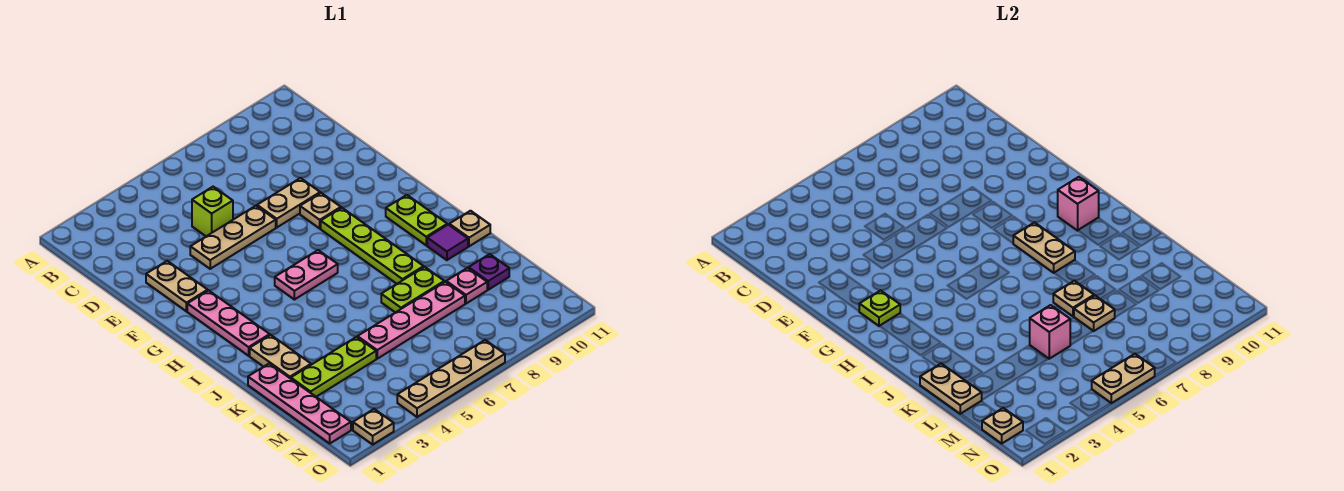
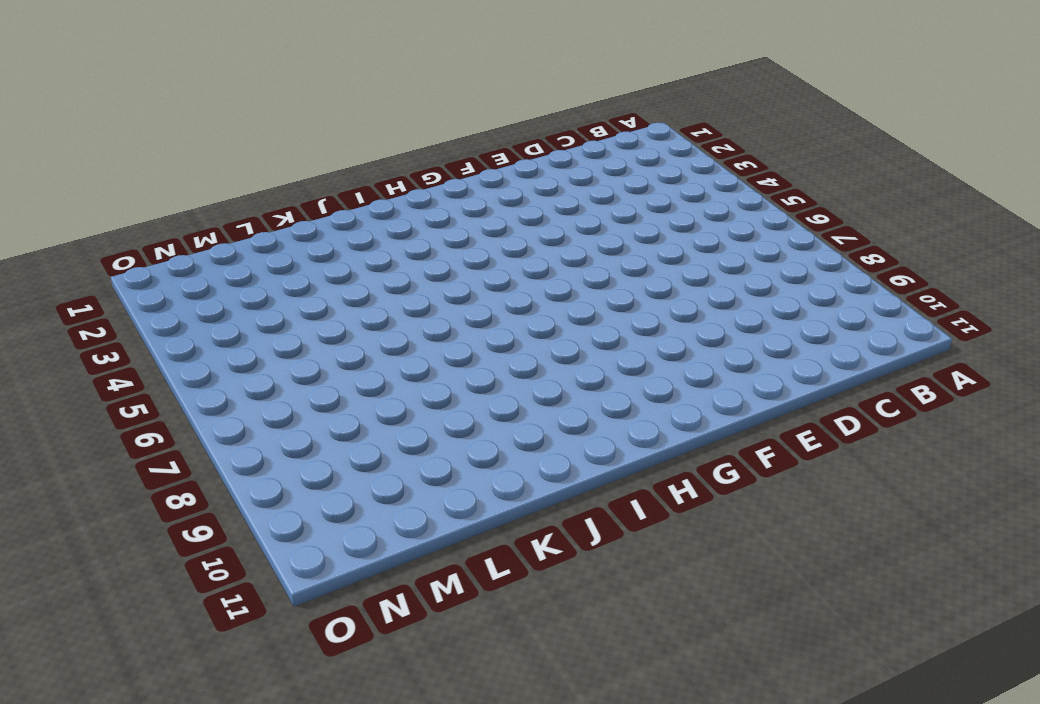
none -> lime brick D5 level 1
none -> tan plate E2:F2 level 1
none -> tan plate E4:E6 level 1

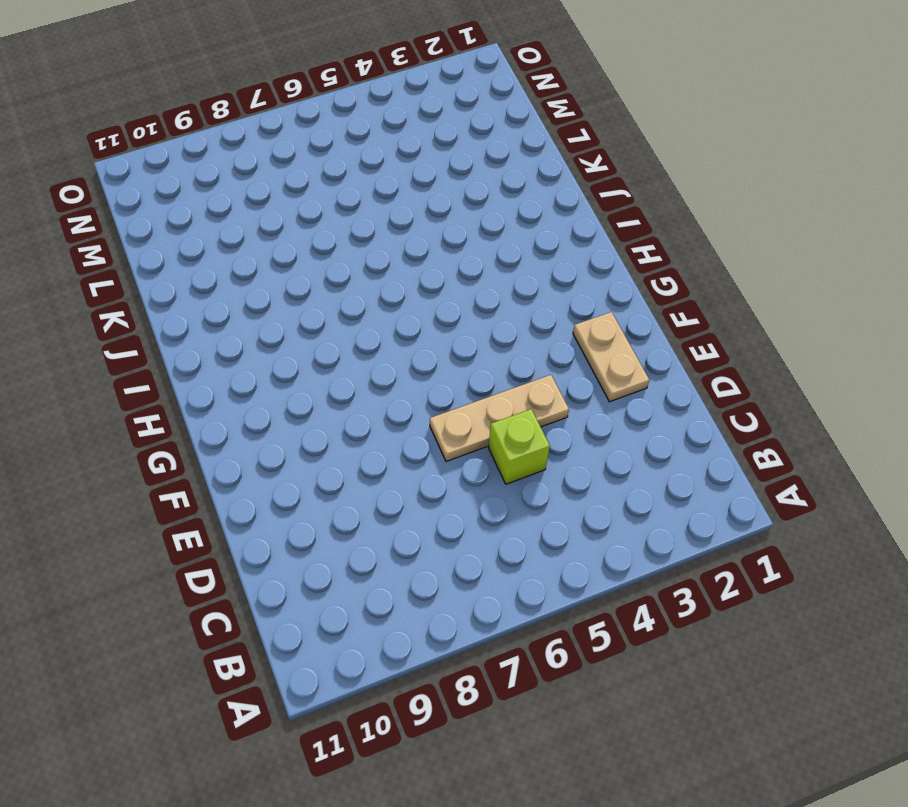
none -> tan plate E7:E8 level 1
none -> tan plate F8 level 1
none -> pink plate G2:I2 level 1

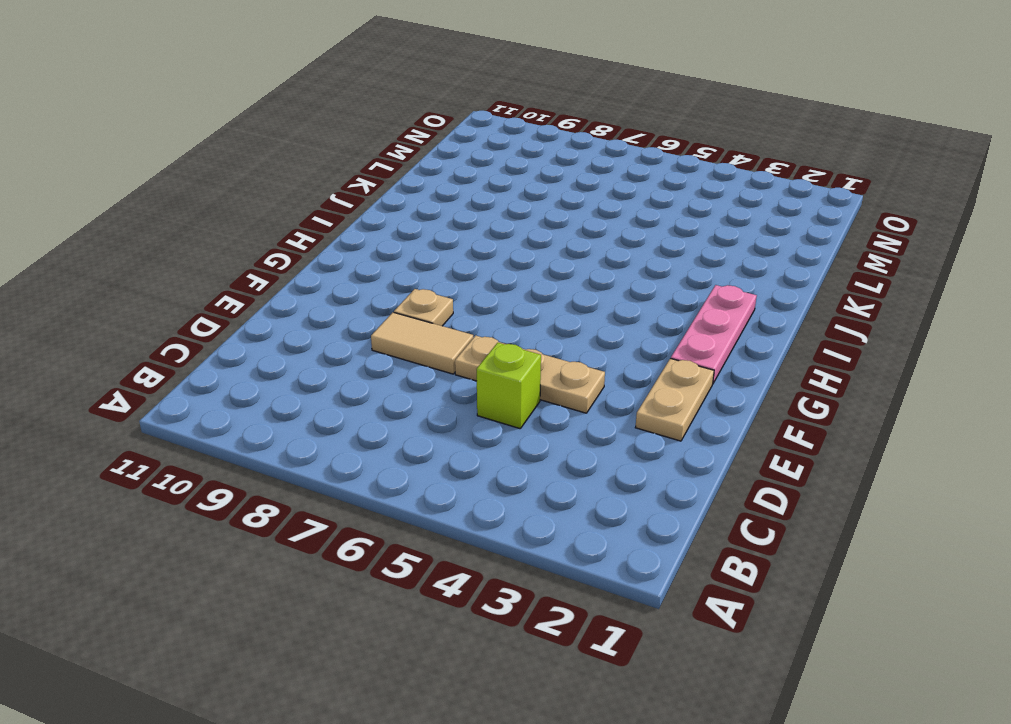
tan tile E7:E8 level 1 -> tan plate E7:E8 level 1
none -> lime plate G8:J8 level 1
none -> pink plate H5:H6 level 1
none -> lime plate H10:I10 level 1

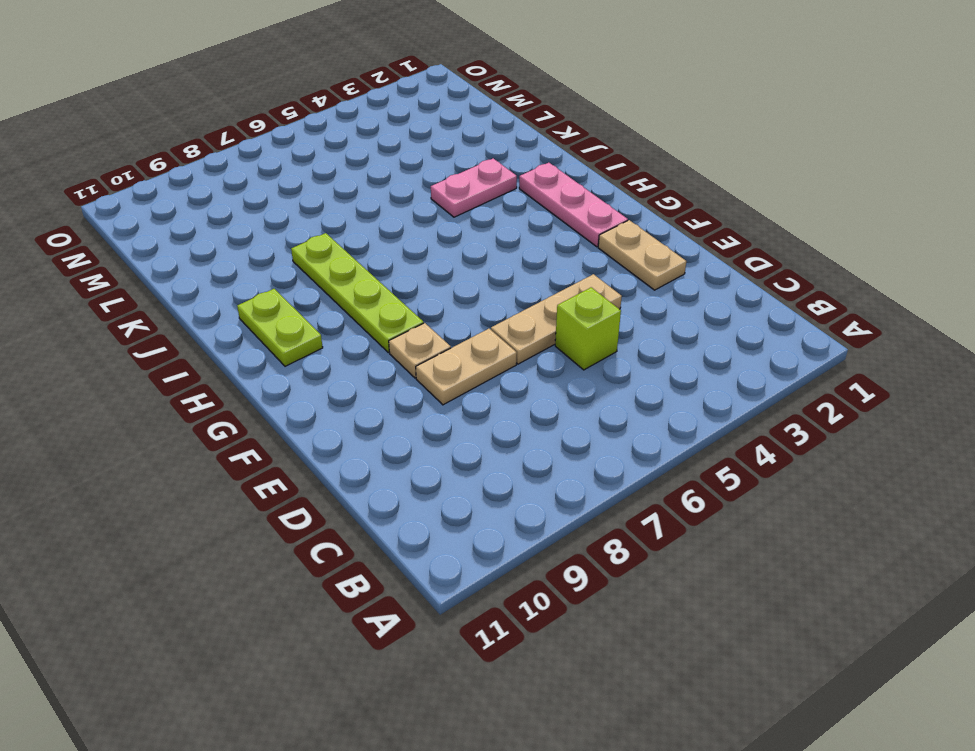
pink plate J3:J4 level 1 -> pink plate H5:H6 level 1
none -> tan plate J2:K2 level 1
none -> purple tile J10 level 1
none -> tan plate J11 level 1

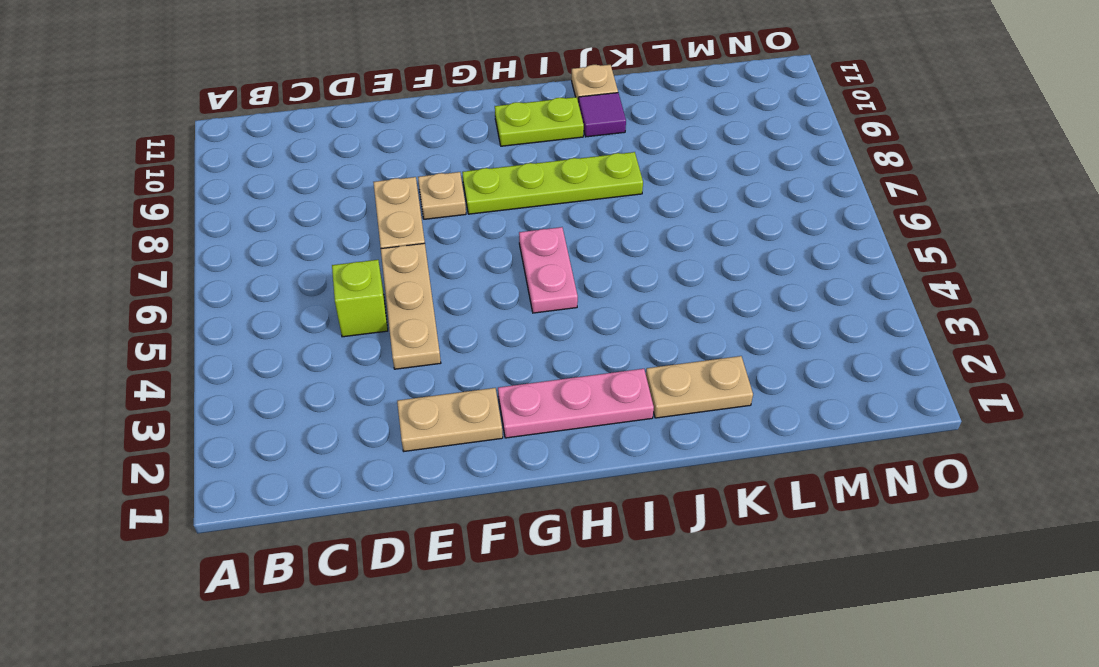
none -> pink plate K1:N1 level 1
none -> lime plate K7:K8 level 1
none -> lime plate L2:L4 level 1

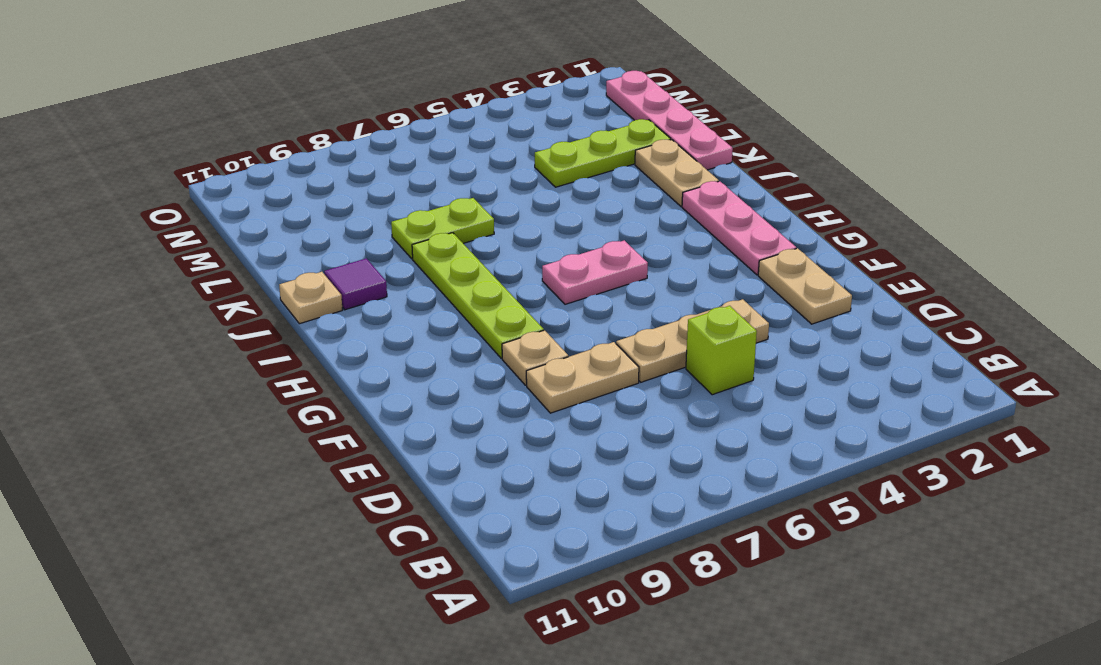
none -> lime plate H10:I10 level 1
none -> pink plate L5:L8 level 1
none -> pink plate L9 level 1

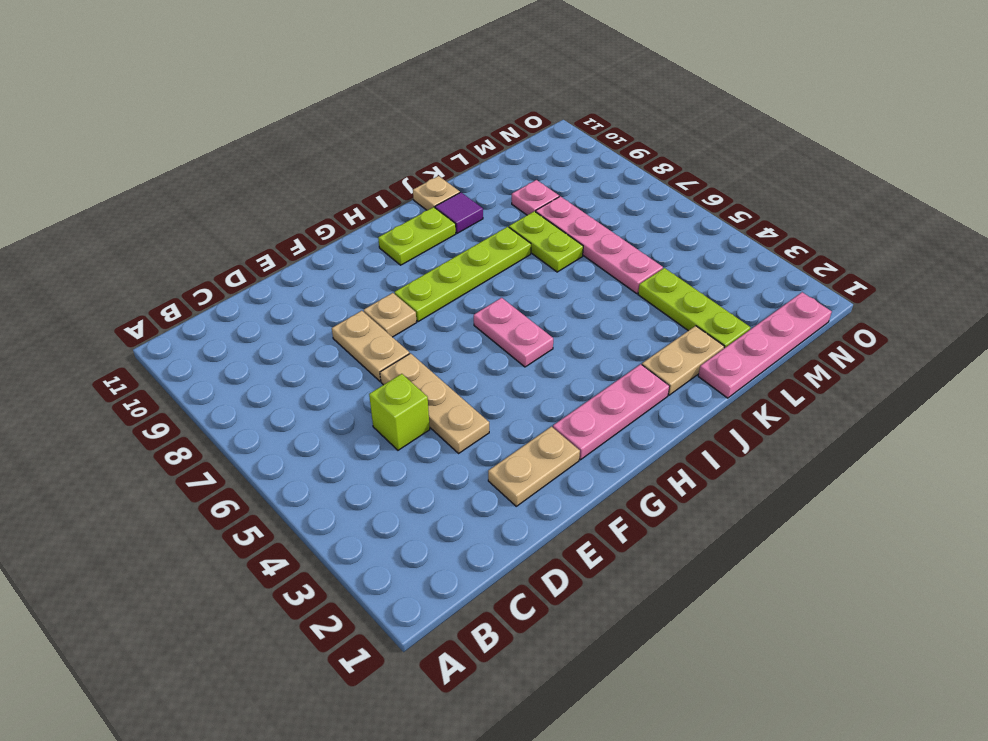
none -> purple plate L10 level 1
none -> tan plate O2 level 1
none -> tan plate O4:O7 level 1

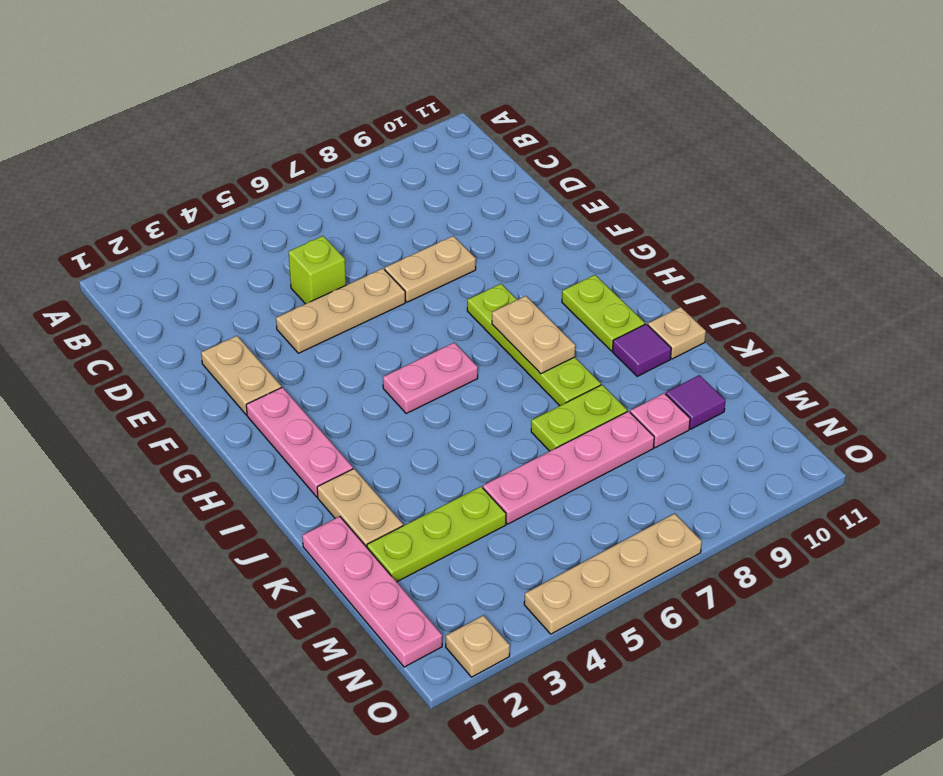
purple tile L10 level 1 -> purple plate L10 level 1
none -> tan plate F8 level 1
none -> lime plate G2 level 2
none -> pink brick H10 level 2

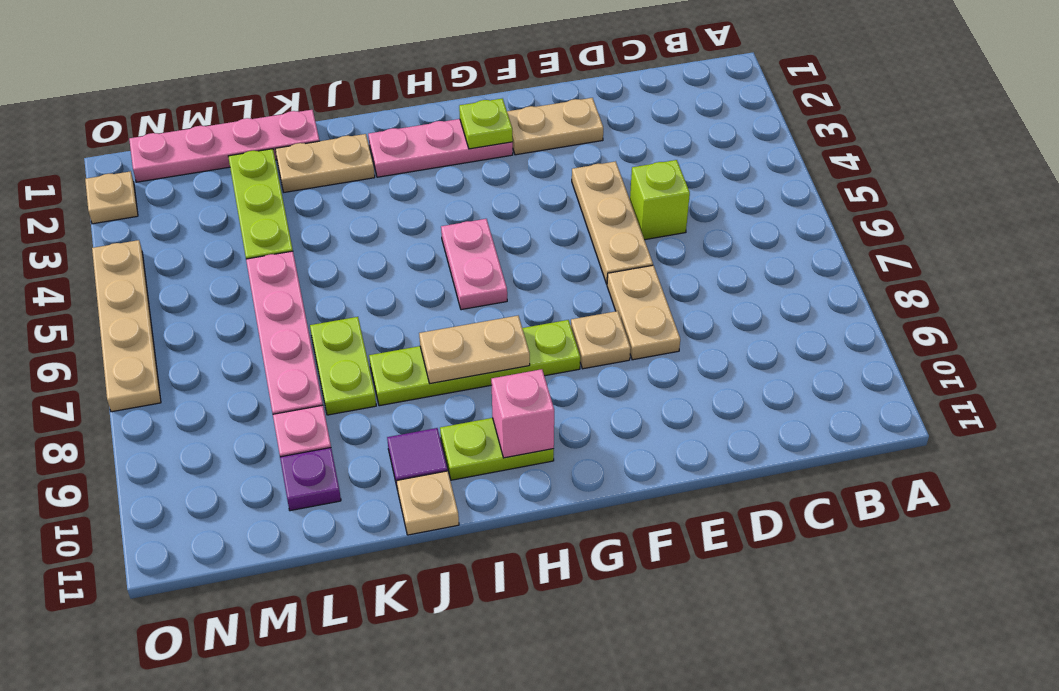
none -> tan plate K1:L1 level 2
none -> tan plate K7 level 2
none -> pink brick L5 level 2

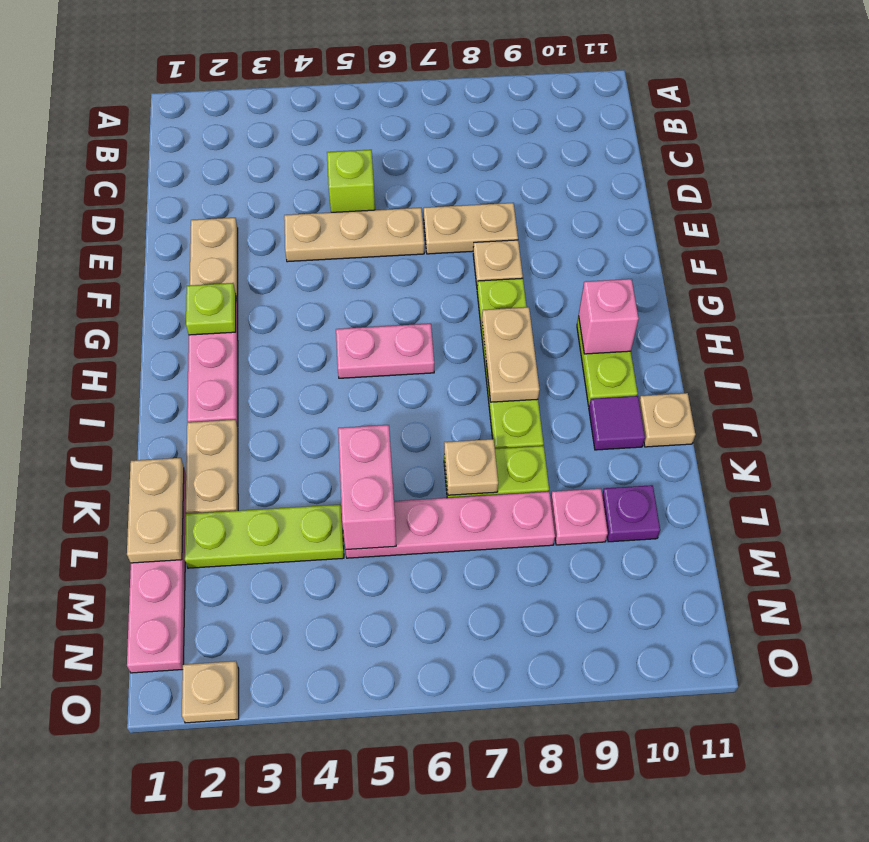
pink brick K5:L5 level 2 -> pink brick L5 level 2
none -> tan plate O4:O7 level 1
none -> tan plate L7 level 2
none -> tan plate N1 level 2

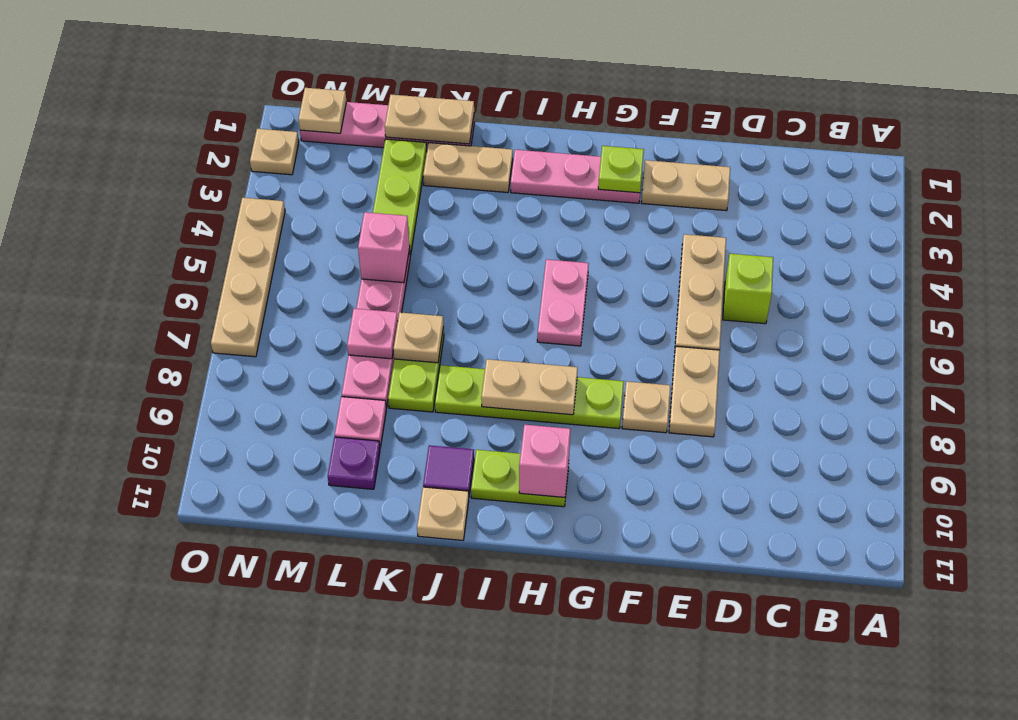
pink plate L7 level 2 -> tan plate L7 level 2
none -> tan plate O5:O6 level 2

